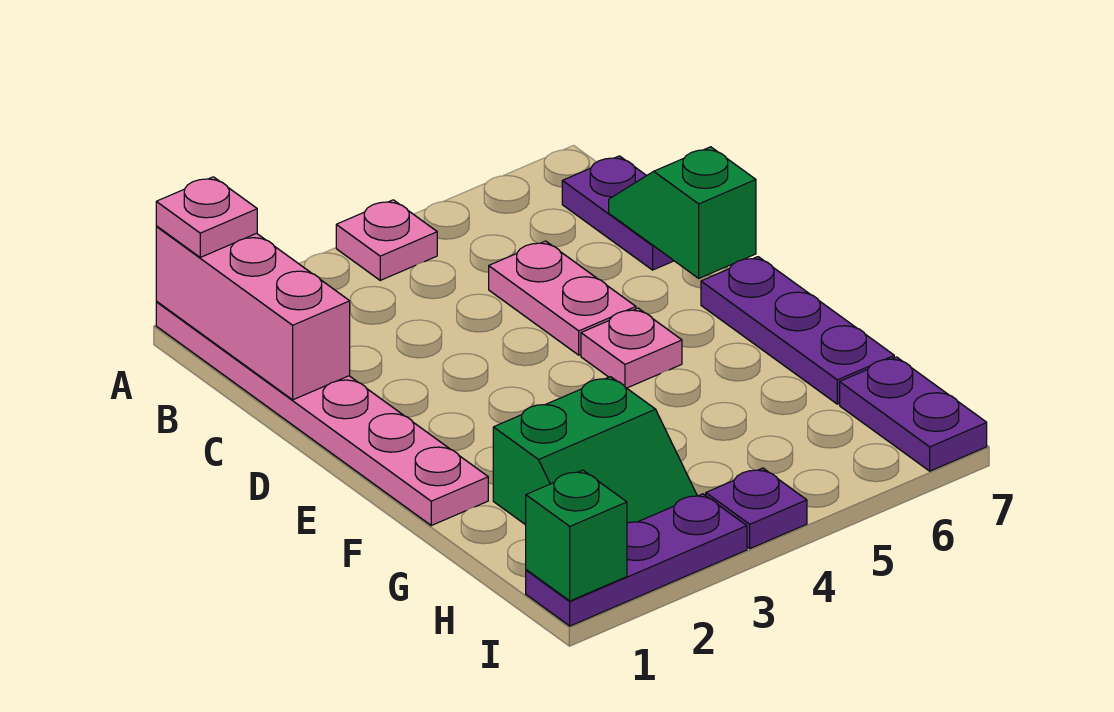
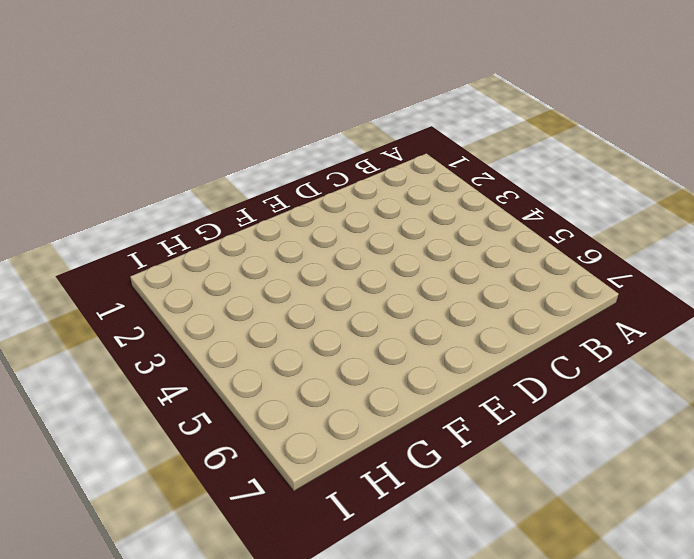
none -> pink plate A1:F1 level 1
none -> pink plate A4 level 1
none -> purple plate B7:C7 level 1

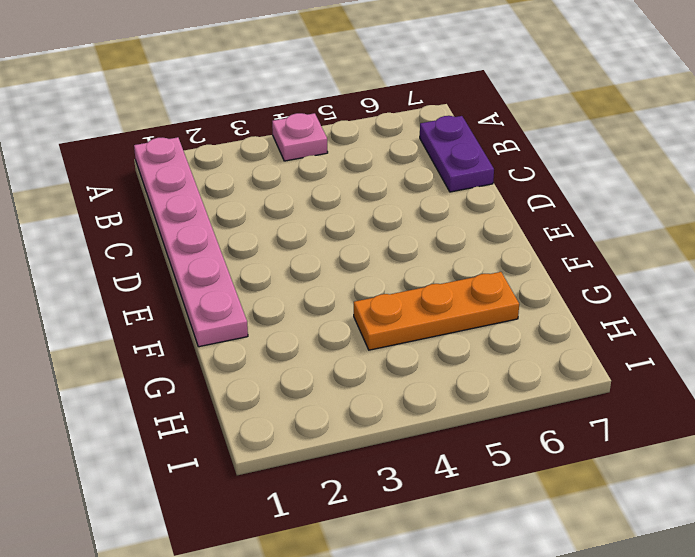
orange plate G4:G6 level 1 -> none
none -> pink plate C5:D5 level 1
none -> pink plate E5 level 1
none -> purple plate E7:G7 level 1

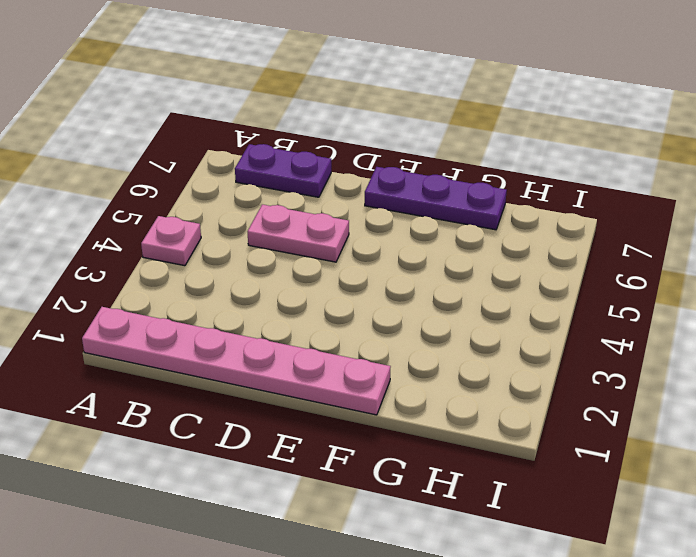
none -> pink plate E5 level 1
none -> green slope G2:H3 level 1 top G
none -> purple plate H7:I7 level 1

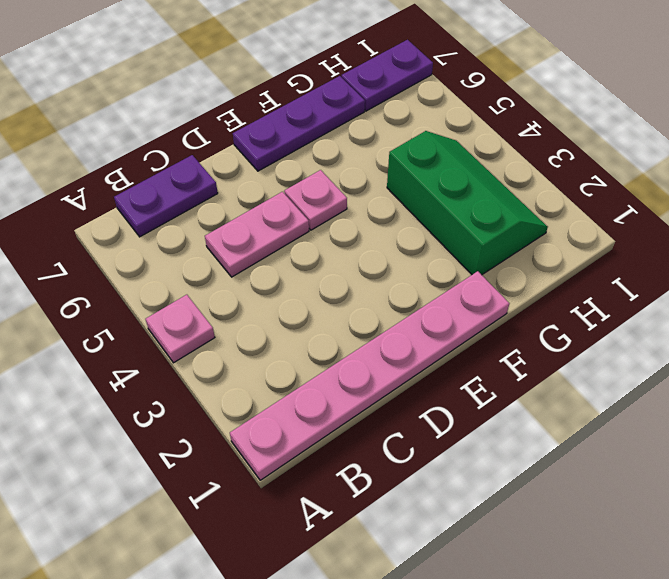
green slope G2:H4 level 1 top G -> green slope G2:H3 level 1 top G
none -> purple plate I1:I3 level 1
none -> purple plate I4 level 1
none -> pink brick A1:C1 level 2

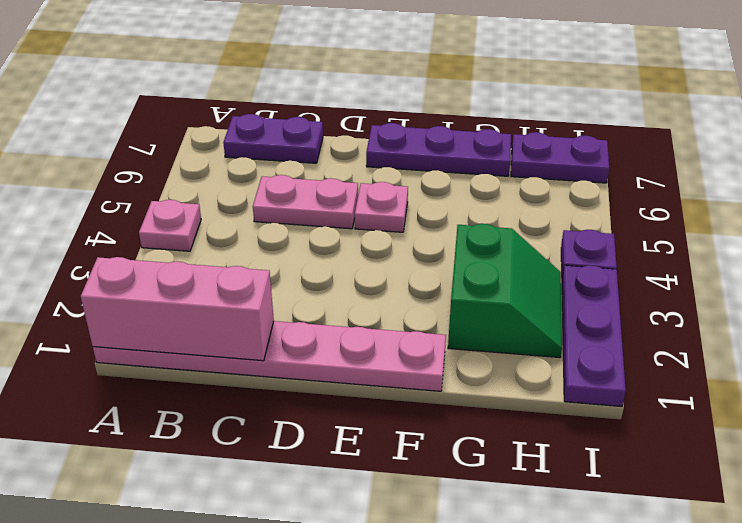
none -> green slope C7:D7 level 2 top D
none -> green brick I1 level 2
none -> pink plate A1 level 3

